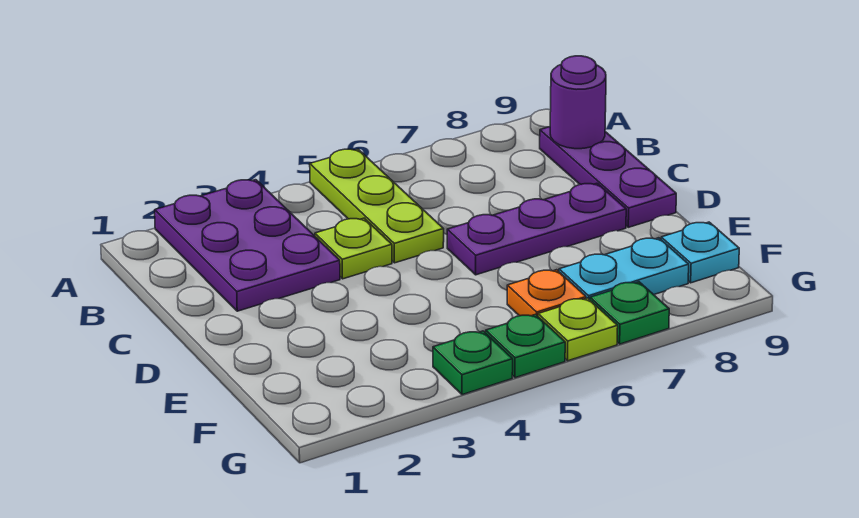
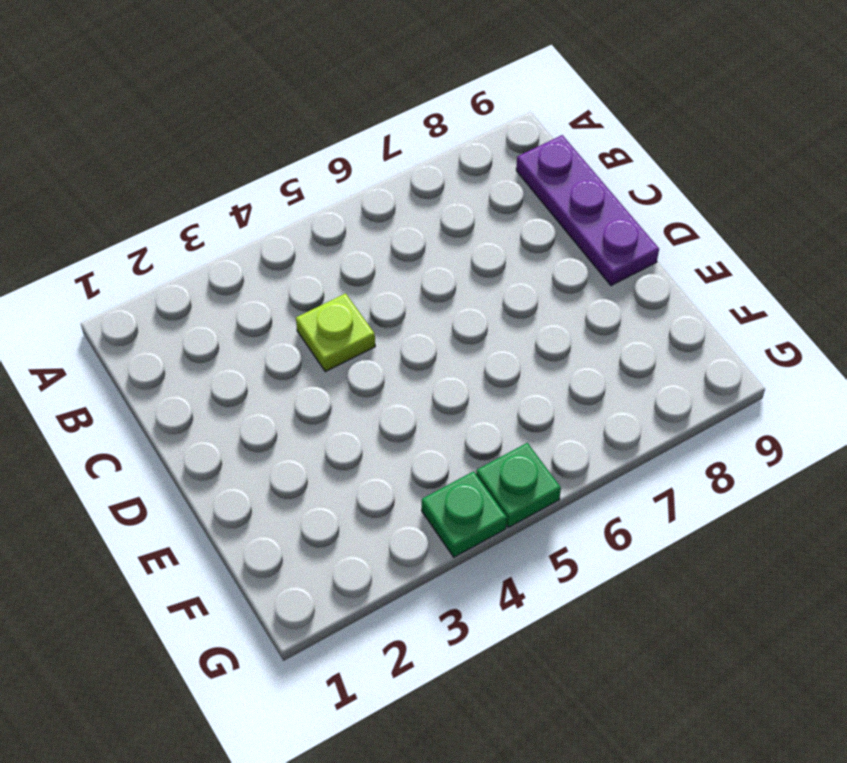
none -> purple plate A2:C3 level 1
none -> lime plate A5:C5 level 1
none -> purple plate D6:D8 level 1

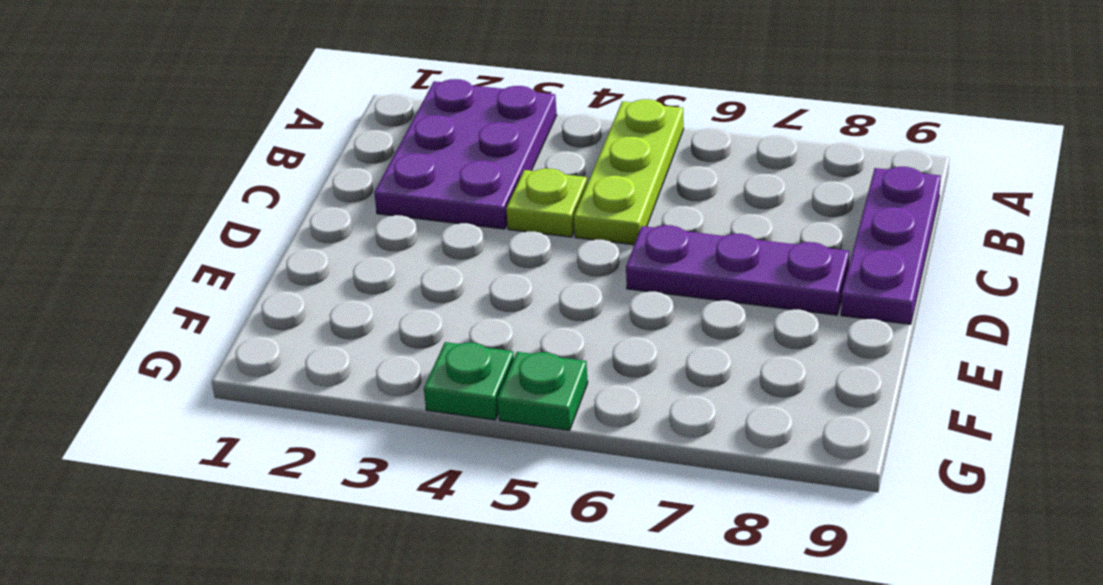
none -> orange plate F6 level 1
none -> cyan plate F7:F8 level 1
none -> cyan plate F9 level 1

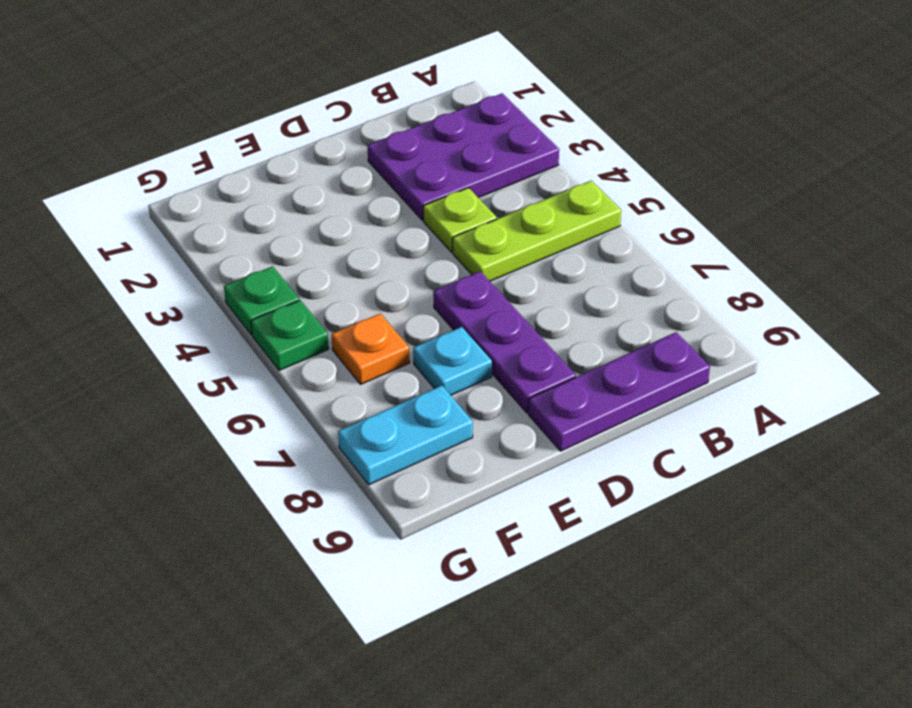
cyan plate E7 level 1 -> cyan plate F9 level 1
cyan plate F8:G8 level 1 -> cyan plate F7:F8 level 1
none -> lime plate G6 level 1
none -> green plate G7 level 1
none -> purple round brick B9 level 2

